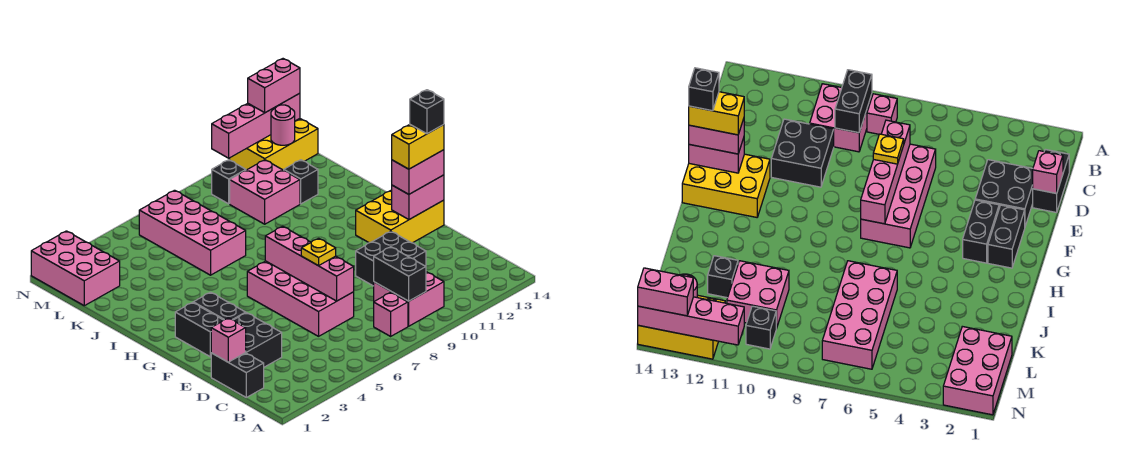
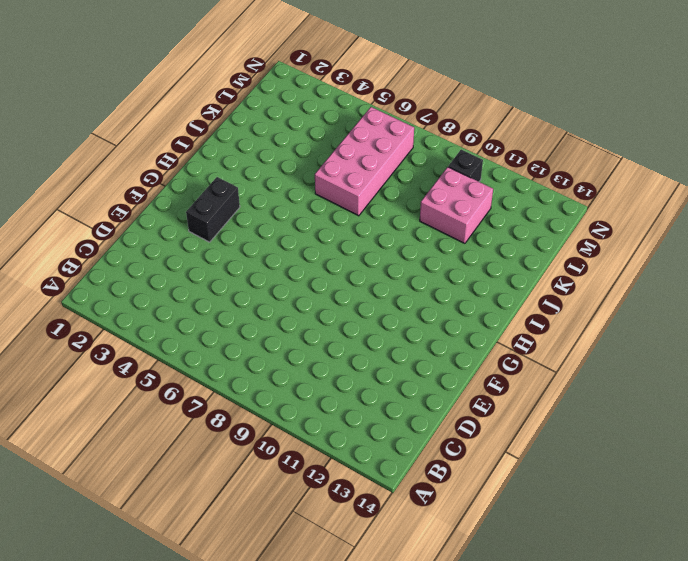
none -> pink brick B8 level 1
none -> pink brick B9:C10 level 1
none -> black brick C1:D1 level 1

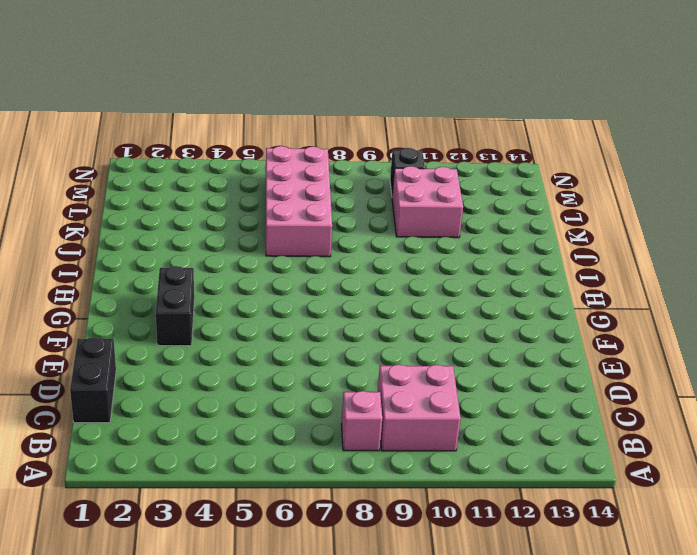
none -> black brick D2:E3 level 1
none -> pink brick D6:G7 level 1
none -> black brick D10:E11 level 1

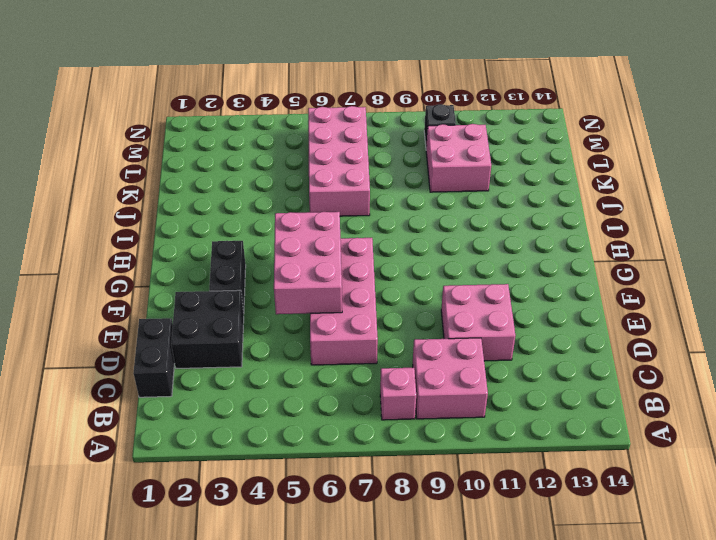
pink brick D10:E11 level 1 -> black brick D10:E11 level 1
pink brick E5:G6 level 2 -> pink brick L1:N2 level 1
none -> black brick F2:G2 level 1
none -> yellow brick F12:G14 level 1
none -> black brick K12 level 1

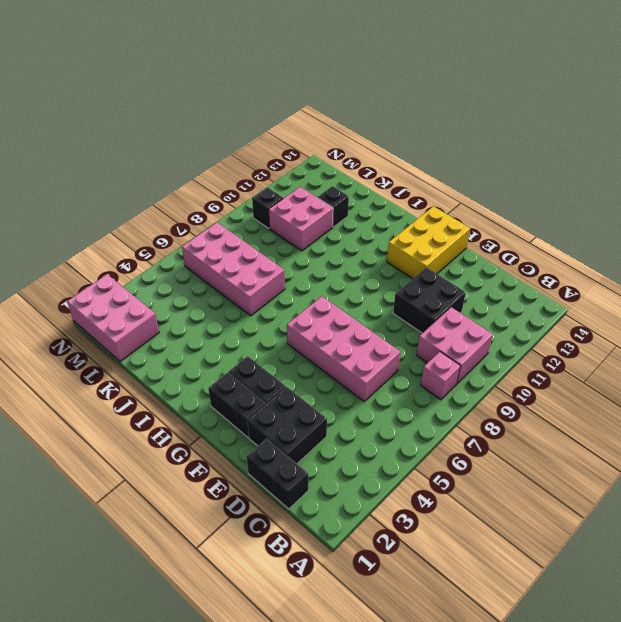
none -> yellow brick M12:N14 level 1
none -> black brick B9:C9 level 2
none -> pink brick D1 level 2

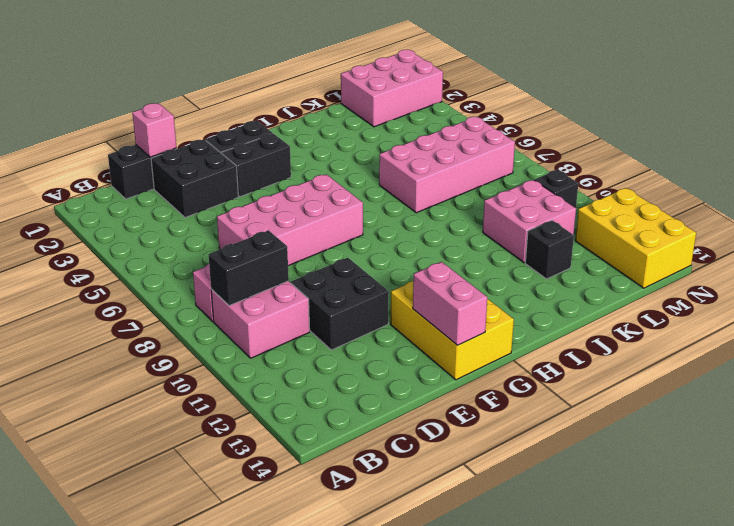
none -> pink brick D7:G7 level 2
none -> pink round brick M13 level 2
none -> pink brick N11:N14 level 2

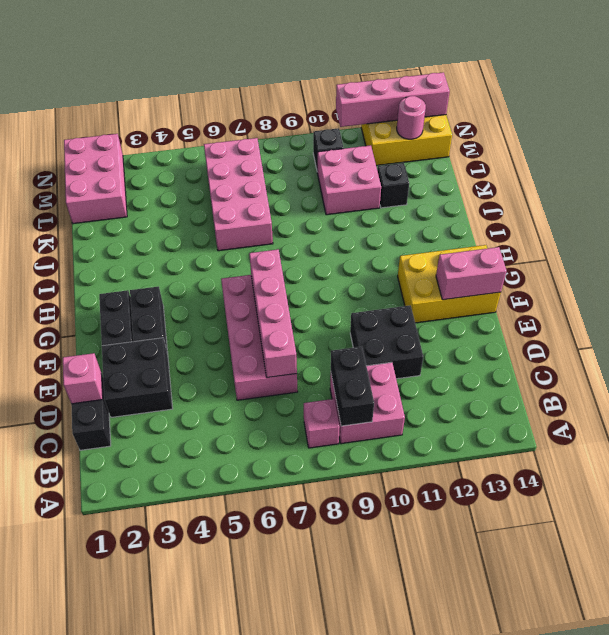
none -> yellow plate E7 level 3
none -> pink brick F13:F14 level 3
none -> pink brick N13:N14 level 3

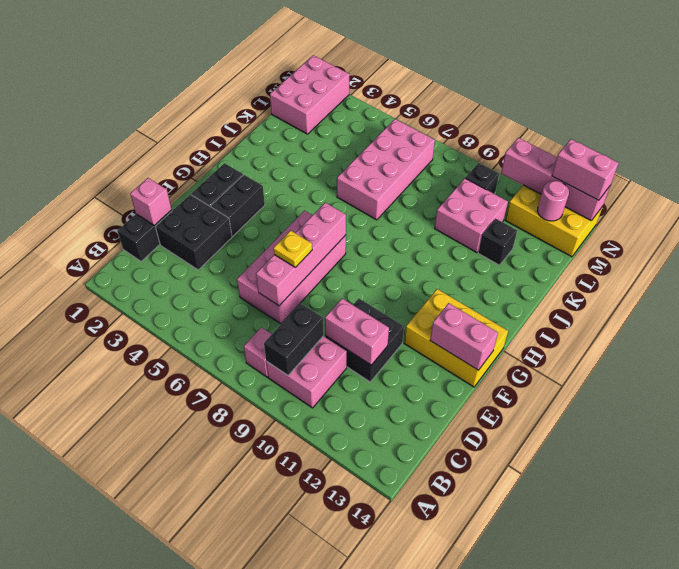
pink brick D10:D11 level 2 -> pink brick F13:F14 level 3
none -> yellow brick F13:F14 level 4
none -> black brick F14 level 5

